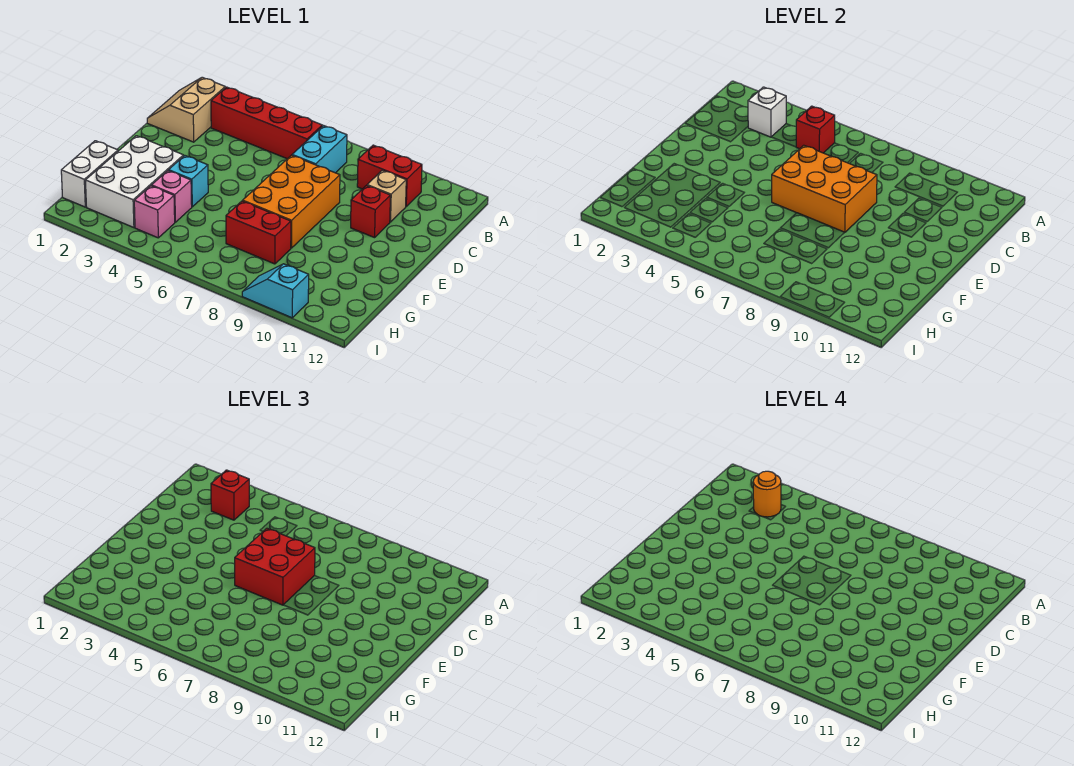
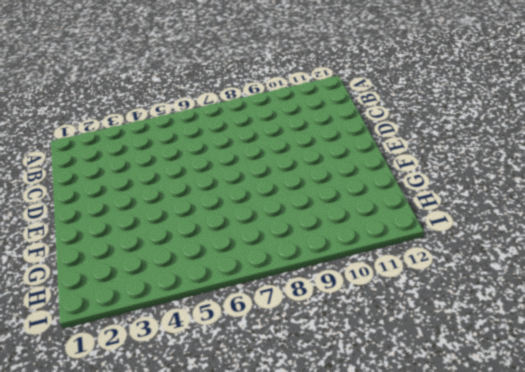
none -> tan slope B1:C2 level 1 top 2
none -> red brick B3:B6 level 1
none -> cyan brick B7:C7 level 1

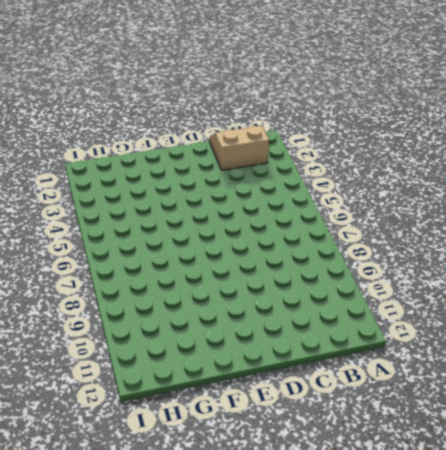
none -> red brick B3:B6 level 1
none -> cyan brick B7:C7 level 1
none -> red brick B9:B10 level 1

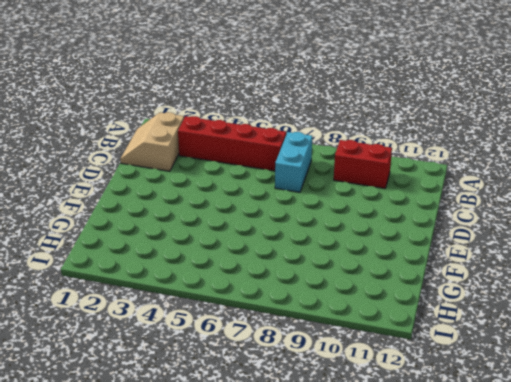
none -> tan brick C10 level 1
none -> orange brick D7:F8 level 1
none -> red brick D10 level 1

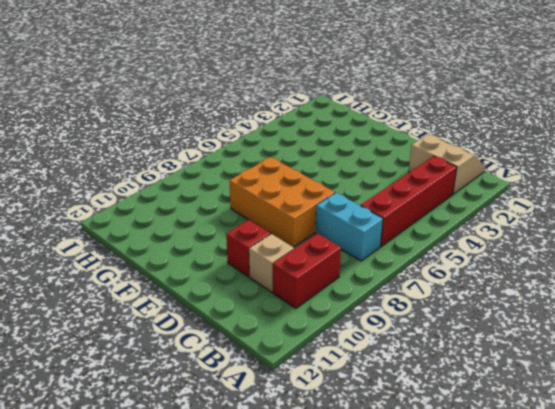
none -> white brick F2:H3 level 1
none -> cyan brick F4 level 1
none -> white brick G1:H1 level 1

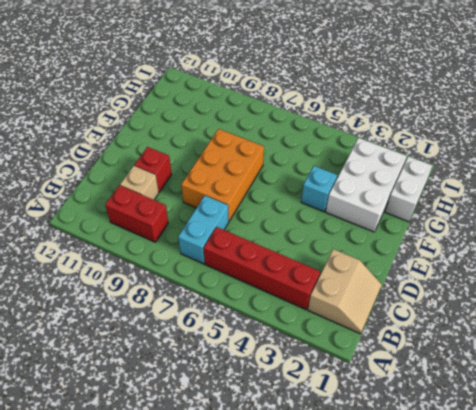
none -> pink brick G4 level 1
none -> red brick G7:G8 level 1
none -> pink brick H4 level 1

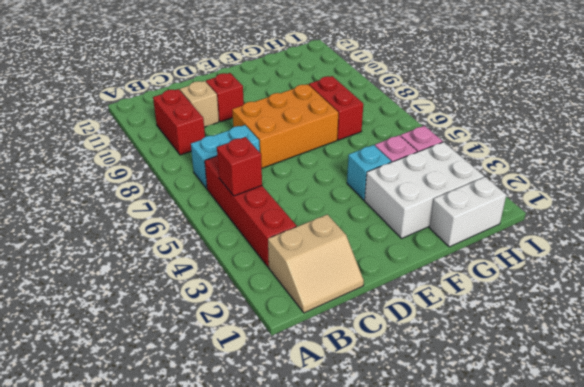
none -> cyan slope I9:I10 level 1 top 10
none -> white brick B3 level 2
none -> orange brick D6:E8 level 2

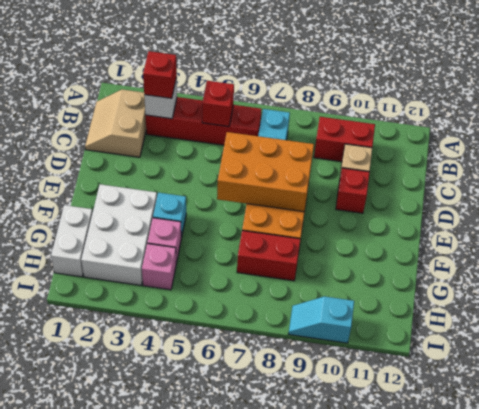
none -> red brick D6:E7 level 3
none -> orange round brick B3 level 4

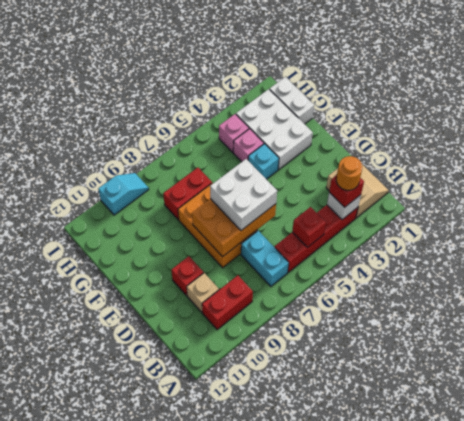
white brick D6:E7 level 3 -> red brick D6:E7 level 3

